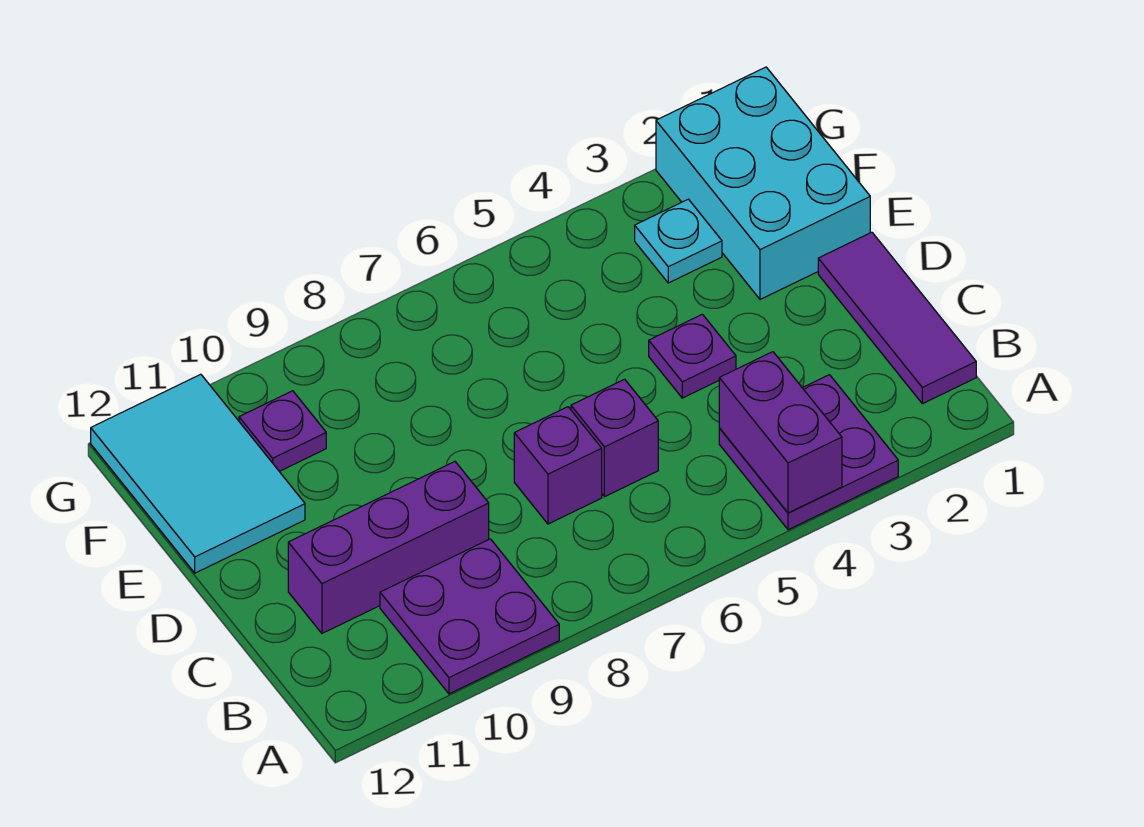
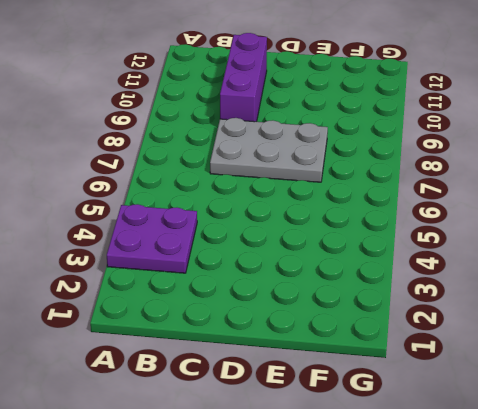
grey plate C7:E8 level 1 -> purple brick C7 level 1
none -> purple plate A9:B10 level 1
none -> purple tile B1:D1 level 1
none -> purple brick C6 level 1

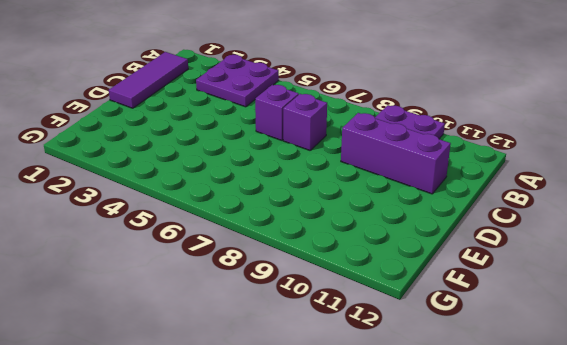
none -> purple plate D4 level 1
none -> cyan brick E1:G2 level 1
none -> cyan tile E11:G12 level 1

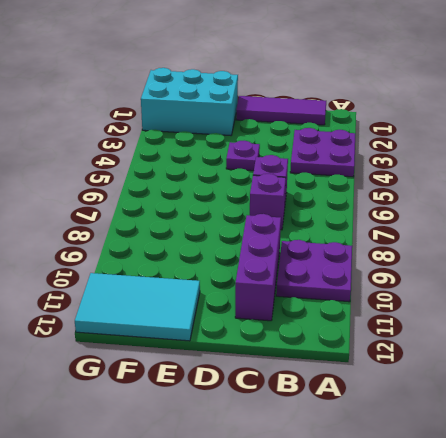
none -> cyan plate F3 level 1
none -> purple plate F10 level 1
none -> purple brick A4:B4 level 2

